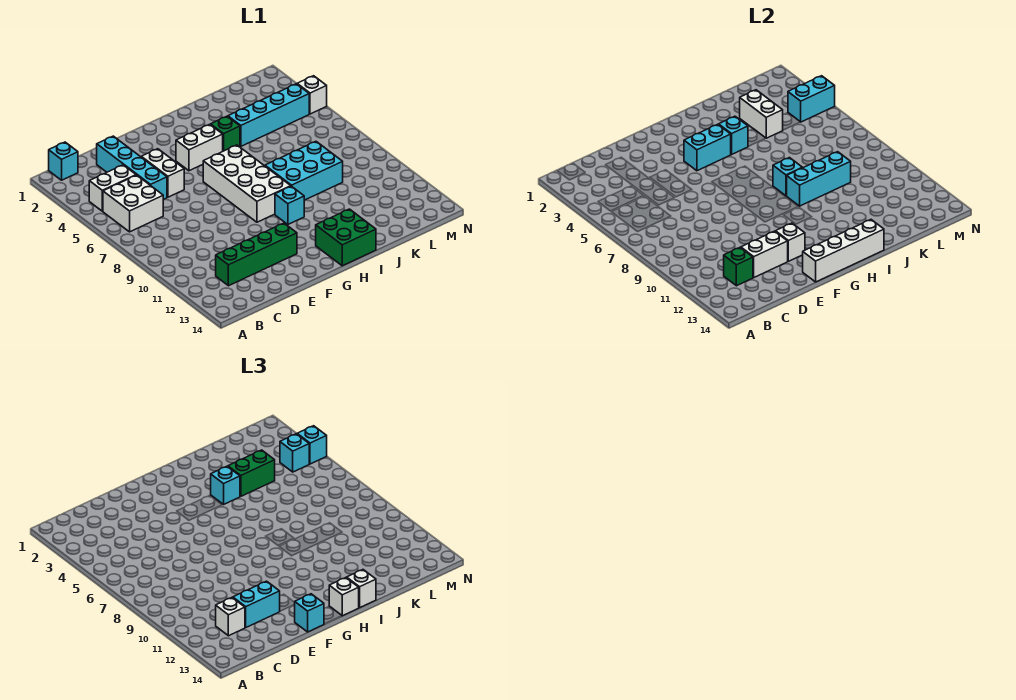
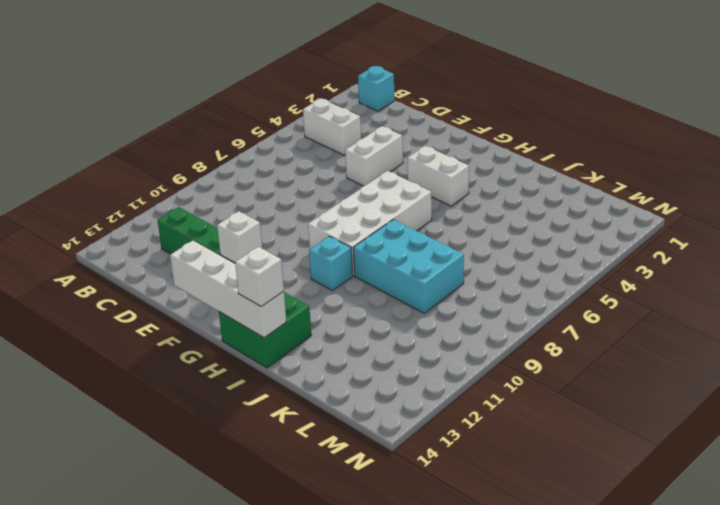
none -> white brick B5:C6 level 1
none -> cyan brick D2:D5 level 1
none -> green brick I4 level 1
none -> cyan brick J4:M4 level 1

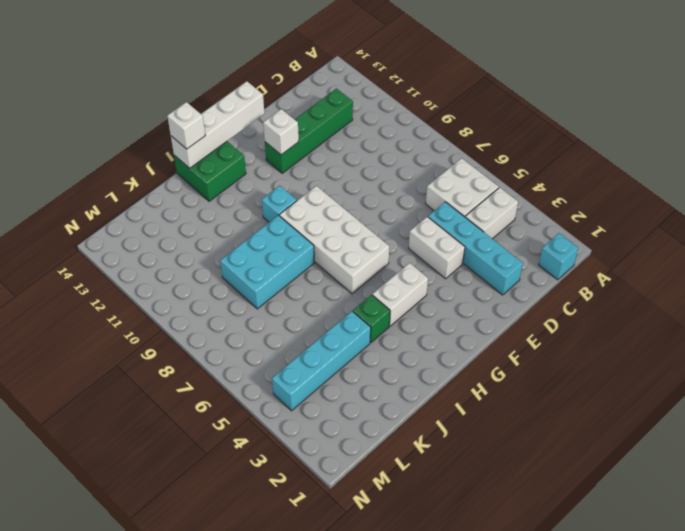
none -> white brick N4 level 1
none -> green brick C12 level 2
none -> white brick D12:E12 level 2
none -> cyan brick G4:H4 level 2

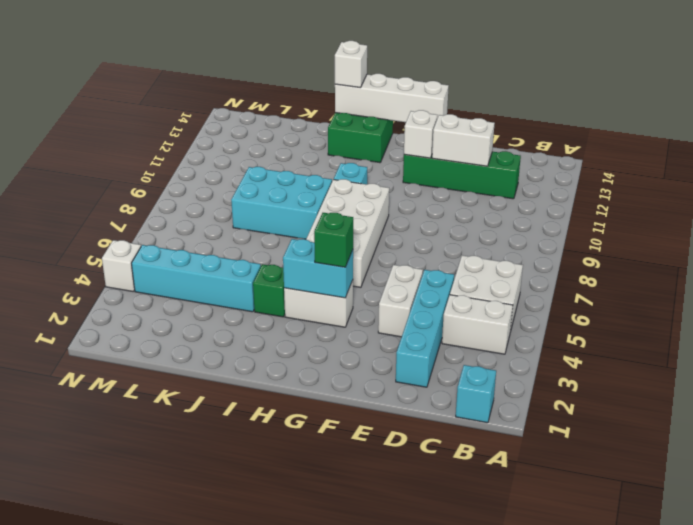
green brick G4 level 3 -> green brick C12 level 2
none -> cyan brick I4 level 2
none -> cyan brick I8 level 2
none -> cyan brick I9:K9 level 2
none -> white brick K3:K4 level 2

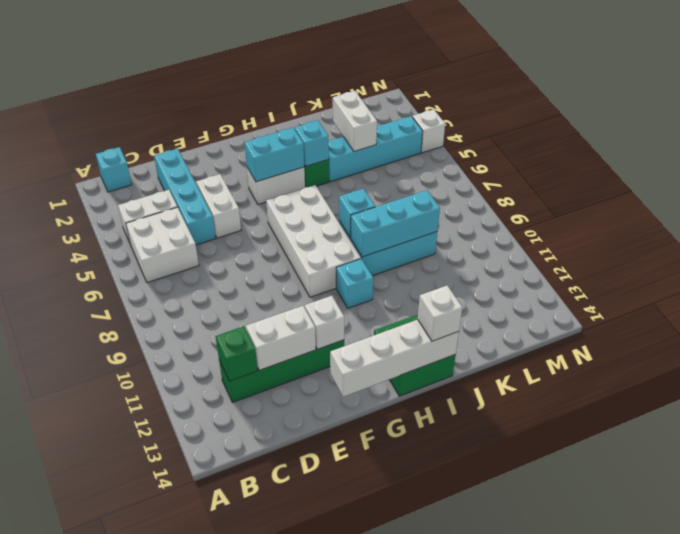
none -> cyan brick M4:N4 level 2
none -> white brick C12 level 3
none -> cyan brick D12:E12 level 3
none -> cyan brick F14 level 3

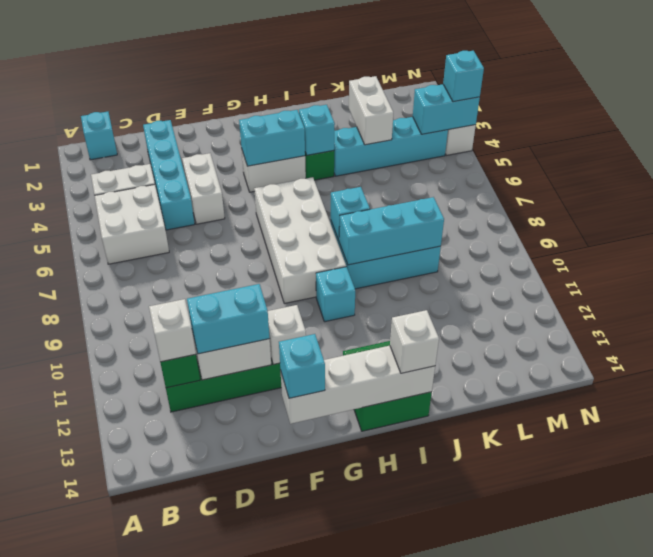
none -> white brick H14 level 3
none -> cyan brick I4 level 3
none -> green brick J4:K4 level 3
none -> cyan brick M4 level 3

